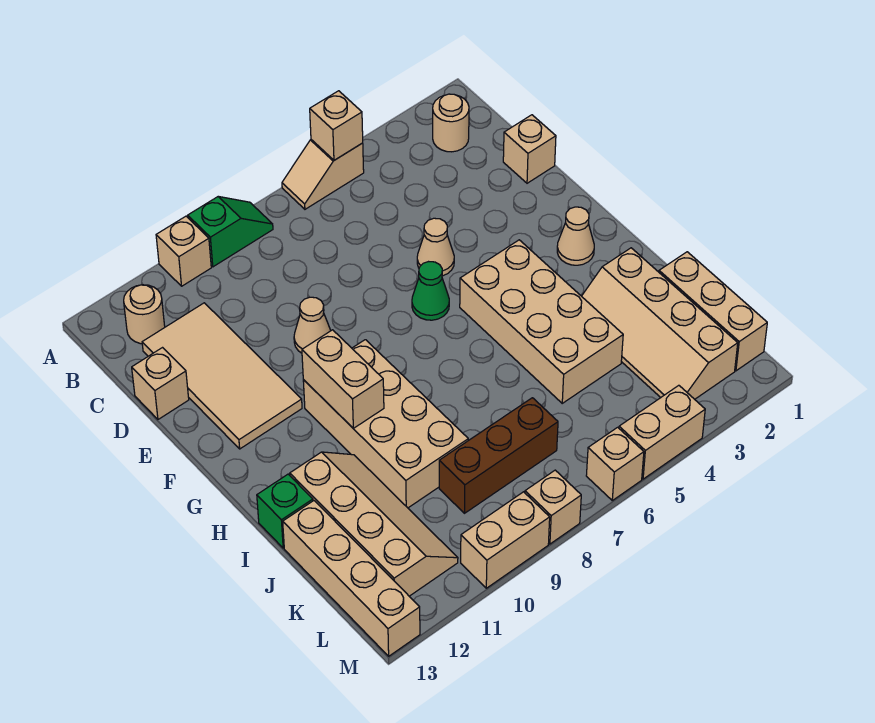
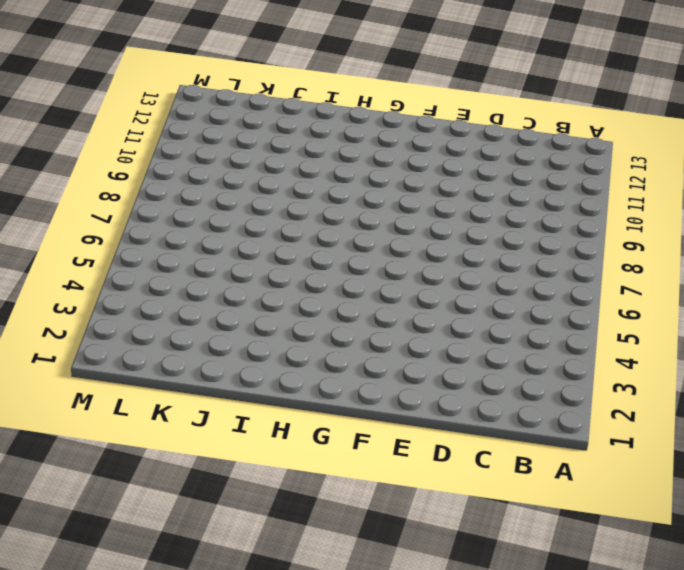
none -> tan slope A5:A6 level 1 top 5
none -> green slope A8:A9 level 1 top 9
none -> tan brick A10 level 1

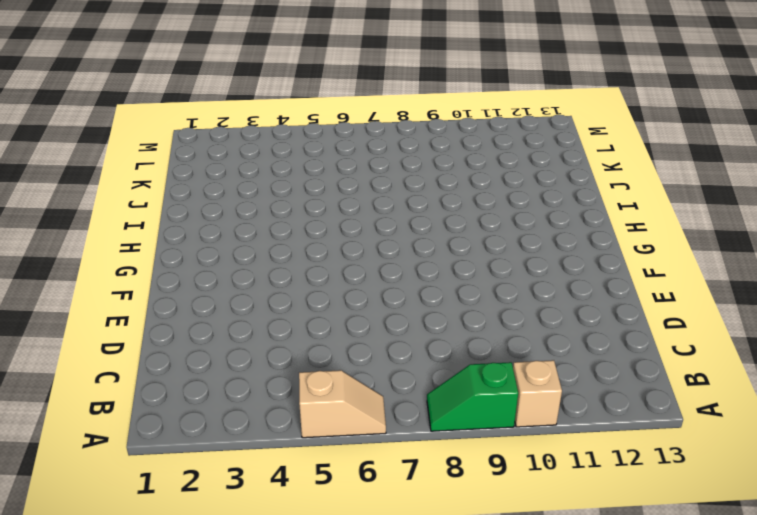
none -> tan round brick B2 level 1
none -> tan round brick B12 level 1
none -> tan tile C11:F12 level 1

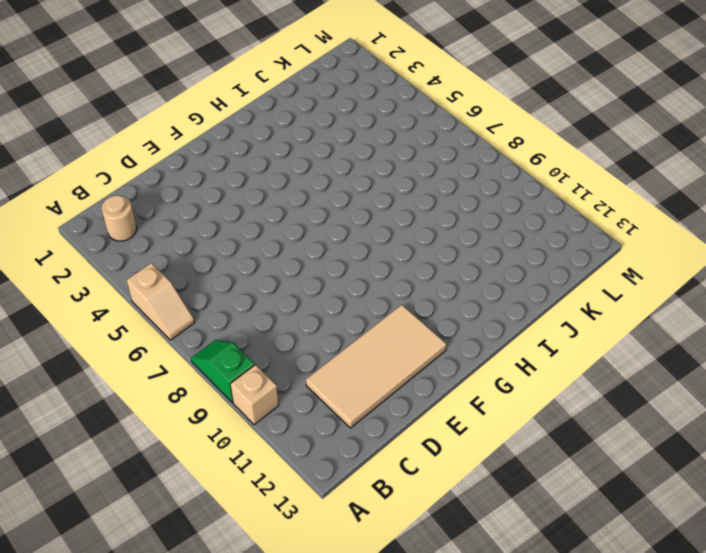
none -> tan round brick B12 level 1
none -> tan brick D1 level 1
none -> tan brick D13 level 1

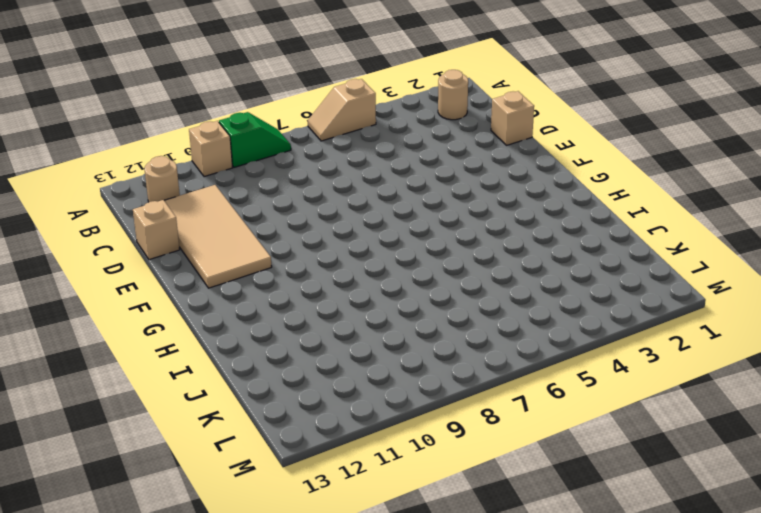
none -> tan cone E5 level 1
none -> tan cone E9 level 1
none -> green cone F6 level 1

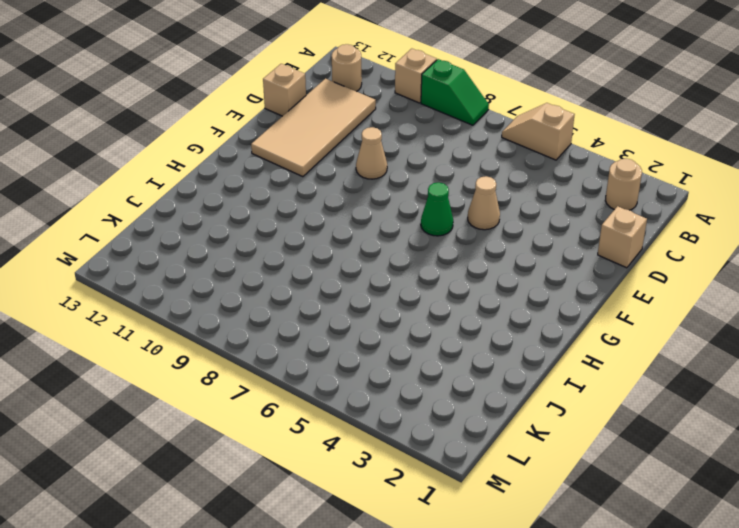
none -> tan cone G2 level 1
none -> tan brick G4:J5 level 1
none -> tan brick G9:J10 level 1

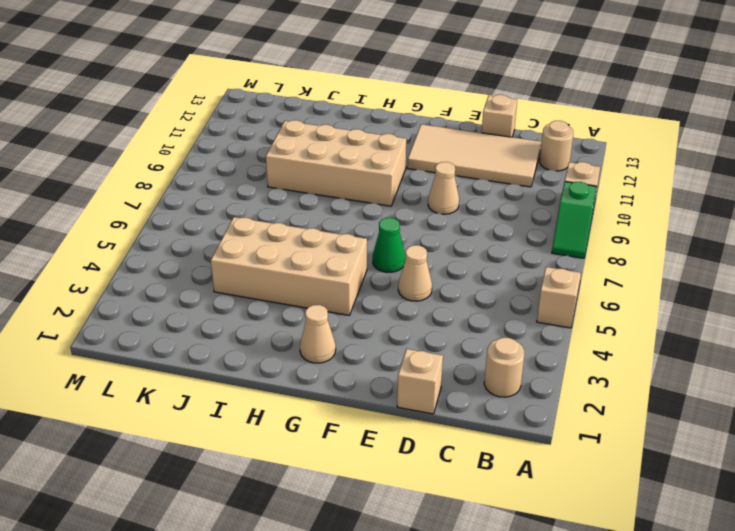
none -> tan slope I2:L3 level 1 top 2
none -> tan slope I11:L12 level 1 top 12
none -> green brick I13 level 1

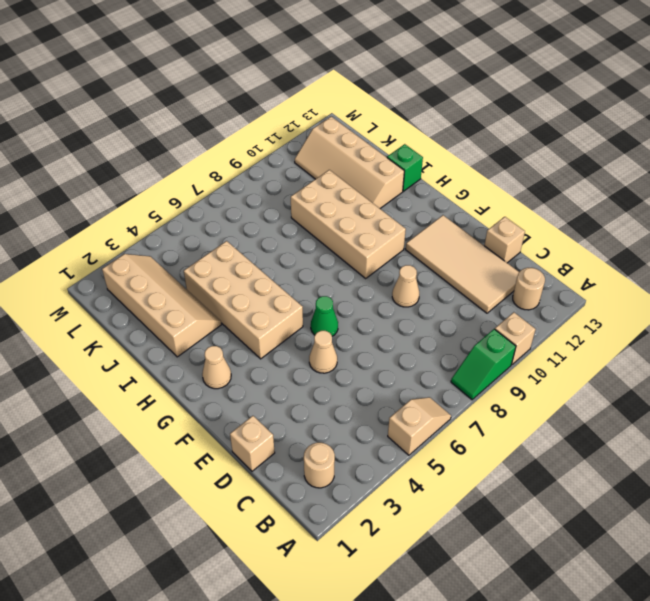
none -> tan brick J1:L1 level 1
none -> tan brick J13:M13 level 1
none -> brown brick K7:K9 level 1

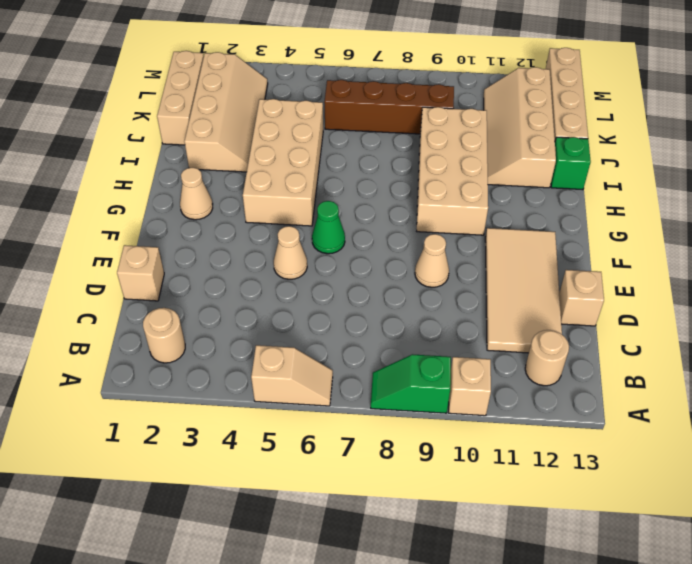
brown brick K6:K9 level 1 -> brown brick K7:K9 level 1
none -> tan brick M4:M5 level 1
none -> tan brick M6 level 1
none -> tan brick M8 level 1

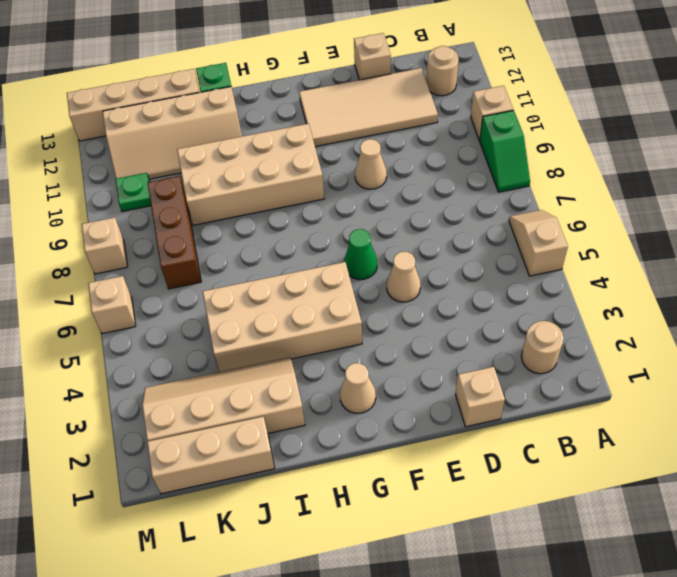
green plate L10 level 1 -> none
none -> tan brick M4:M5 level 1
none -> tan brick M9:M10 level 1
none -> tan brick A5 level 2

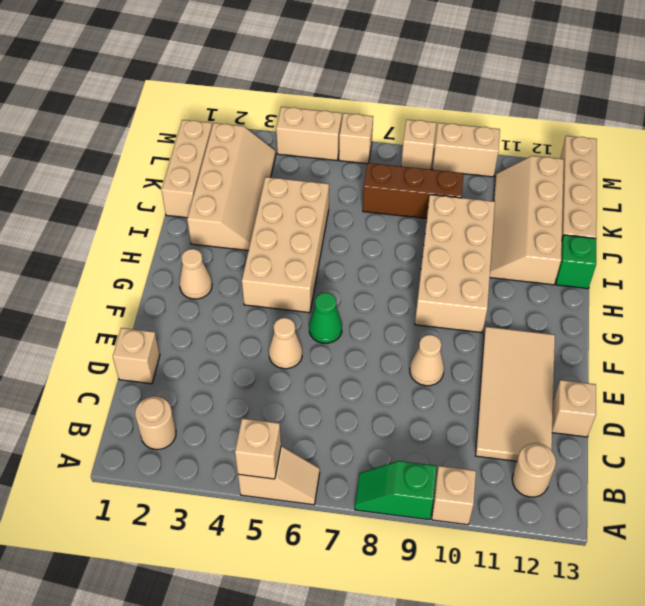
none -> tan brick G10:H10 level 2

